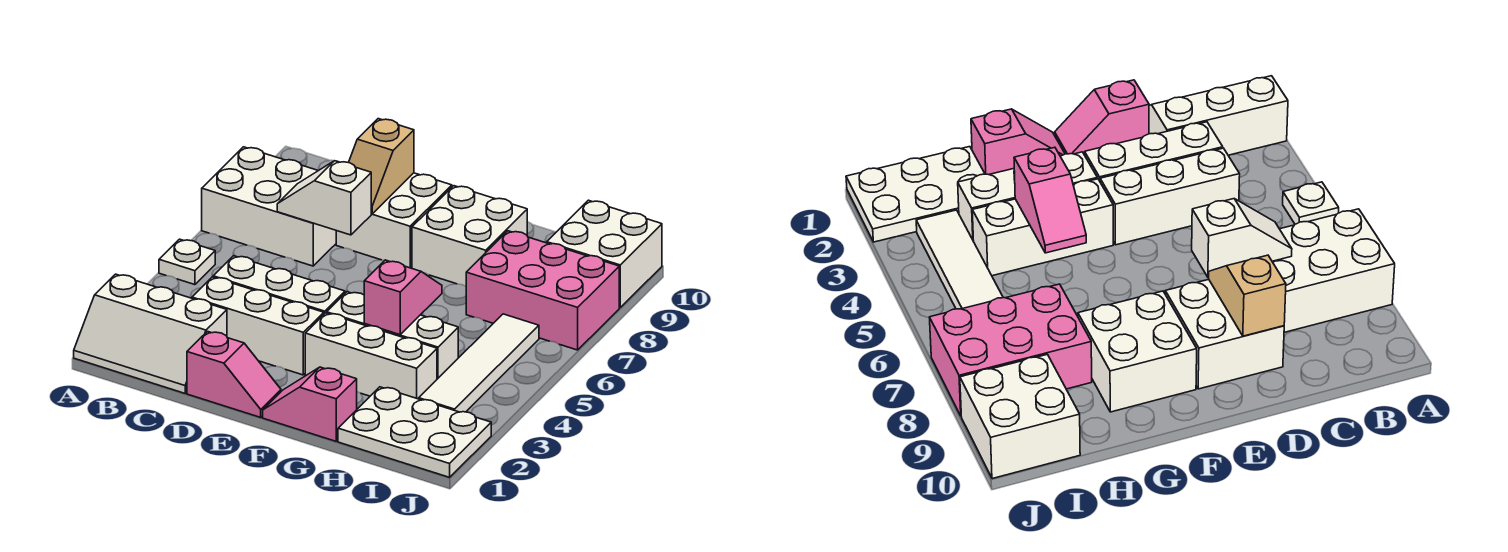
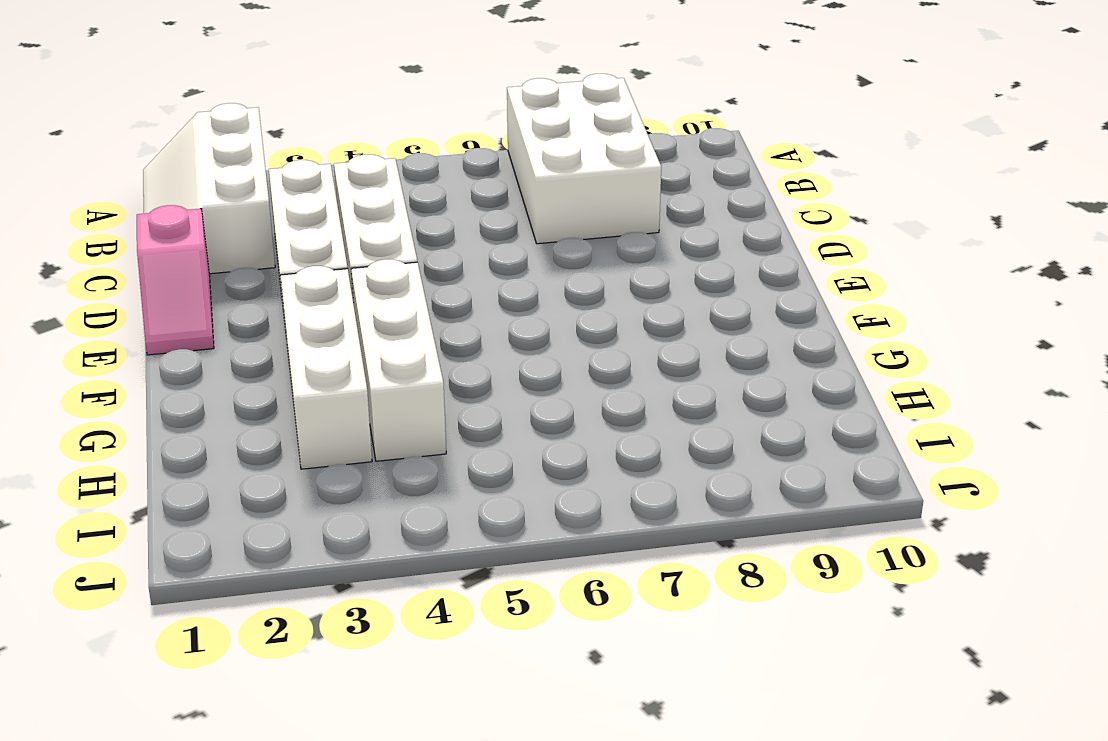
none -> white plate A5 level 1
none -> white brick D8:E9 level 1
none -> pink slope F1:G1 level 1 top G

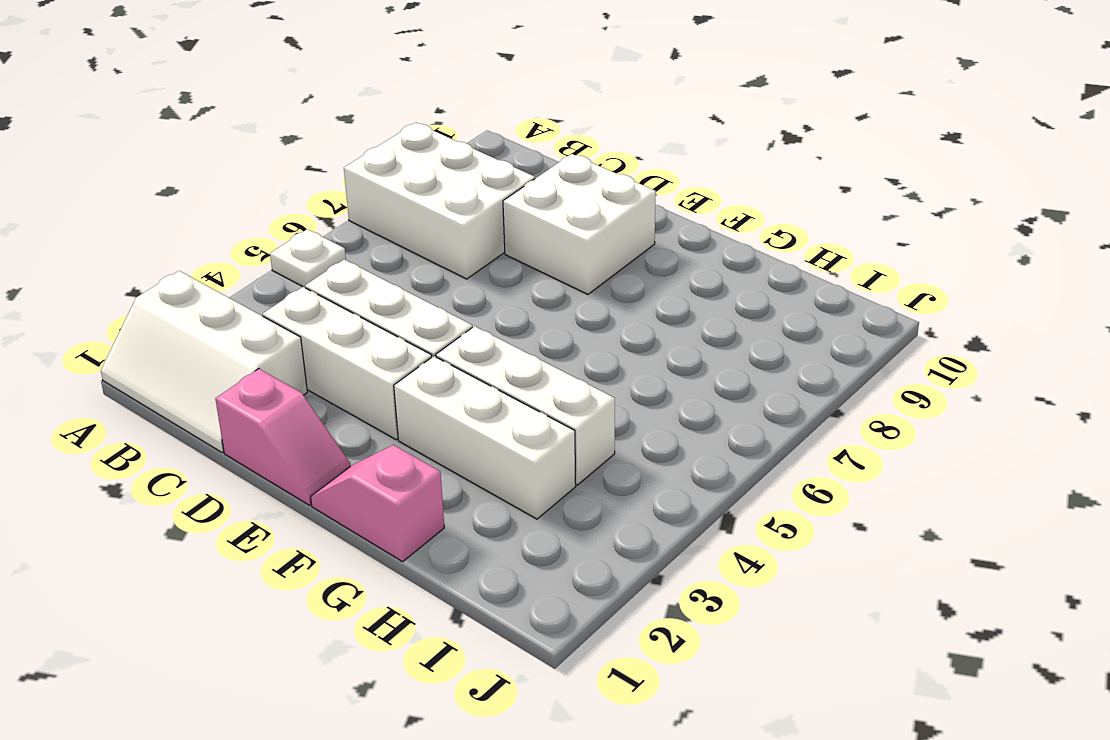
none -> white brick F8:G9 level 1
none -> white plate H1:J2 level 1
none -> pink brick H7:J8 level 1

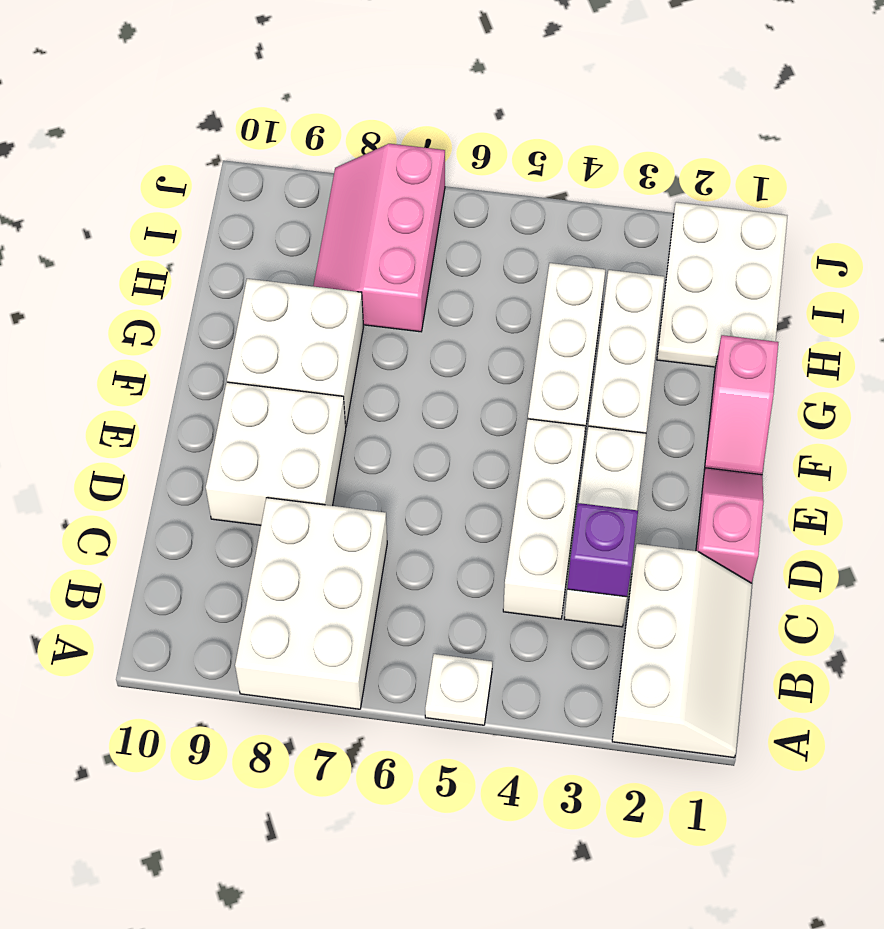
purple brick C3 level 2 -> none
pink slope H7:J8 level 1 top 7 -> pink brick H7:J8 level 1
none -> white tile I3:I6 level 1
none -> white brick I9:J10 level 1
none -> white slope C7:D7 level 2 top D

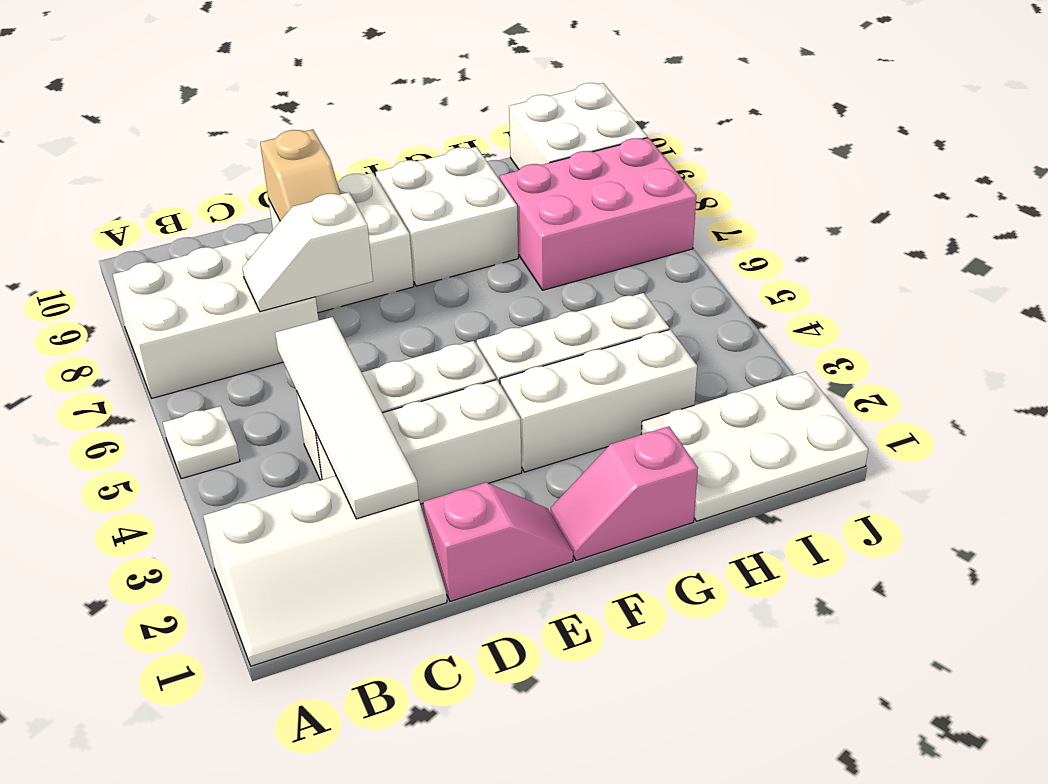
white tile C2:C5 level 2 -> white tile I3:I6 level 1
none -> pink slope G4:G5 level 2 top 4

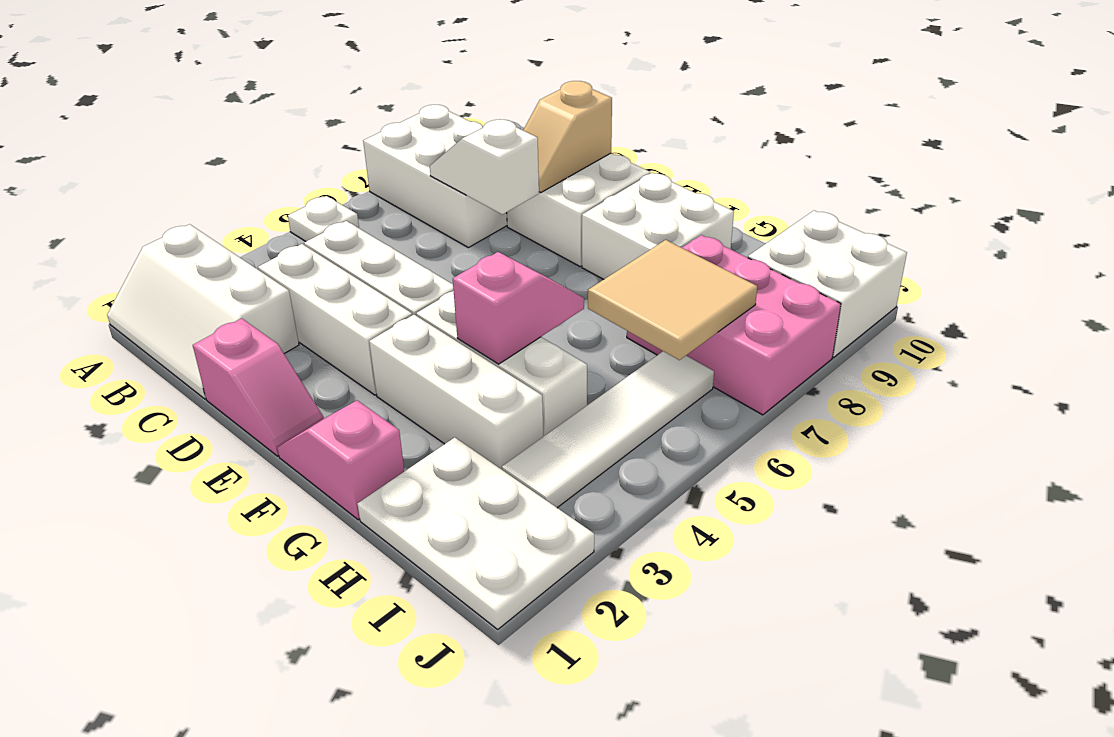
tan tile H6:I7 level 2 -> none

